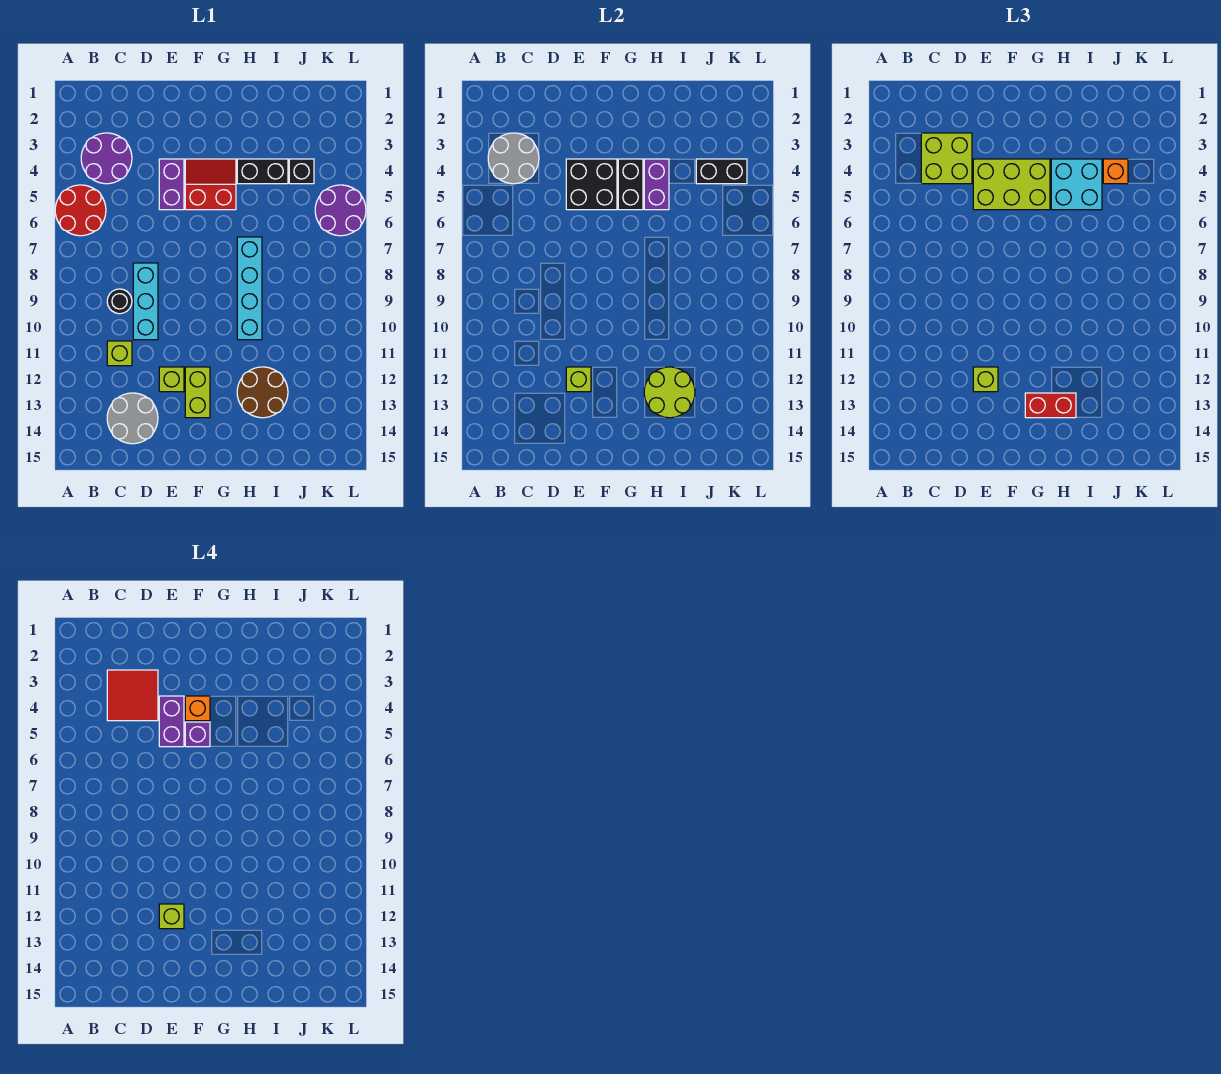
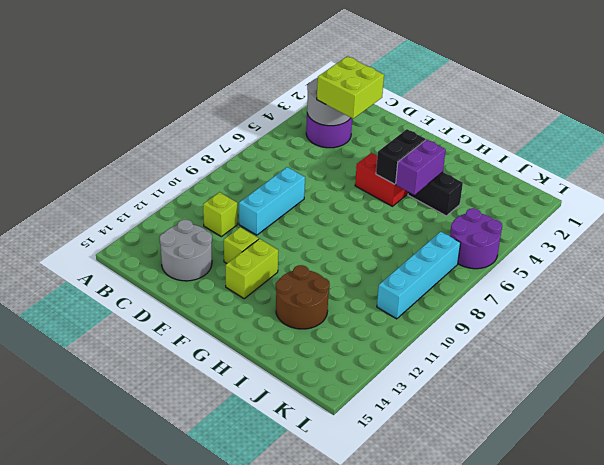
cyan brick K7:K10 level 1 -> cyan brick H7:H10 level 1
none -> red round brick A5:B6 level 1
none -> black round brick C9 level 1
none -> purple brick E4:E5 level 1
none -> black brick J4 level 1

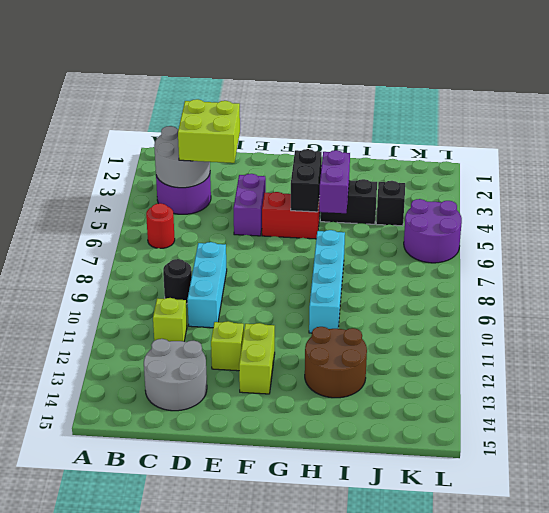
red round brick B6 level 1 -> red round brick A5:B6 level 1
none -> black brick E4:F5 level 2
none -> lime brick E12 level 2
none -> lime round brick H12:I13 level 2
none -> black brick J4:K4 level 2

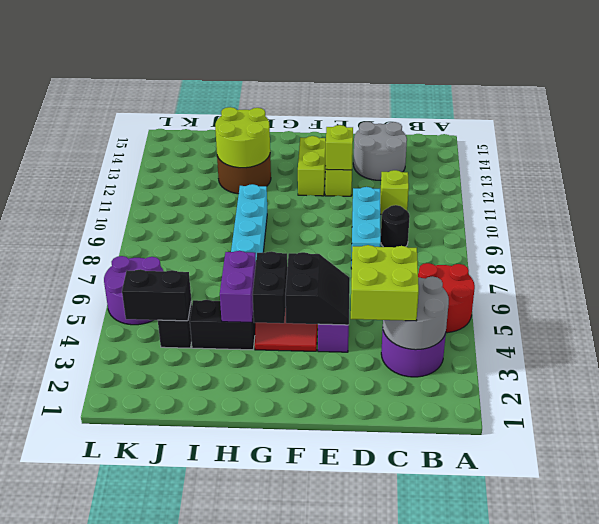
black slope E4:F5 level 2 top F -> black brick E4:F5 level 2
none -> lime brick E4:G5 level 3
none -> lime brick E12 level 3
none -> red brick G13:H13 level 3
none -> cyan brick H4:I5 level 3

